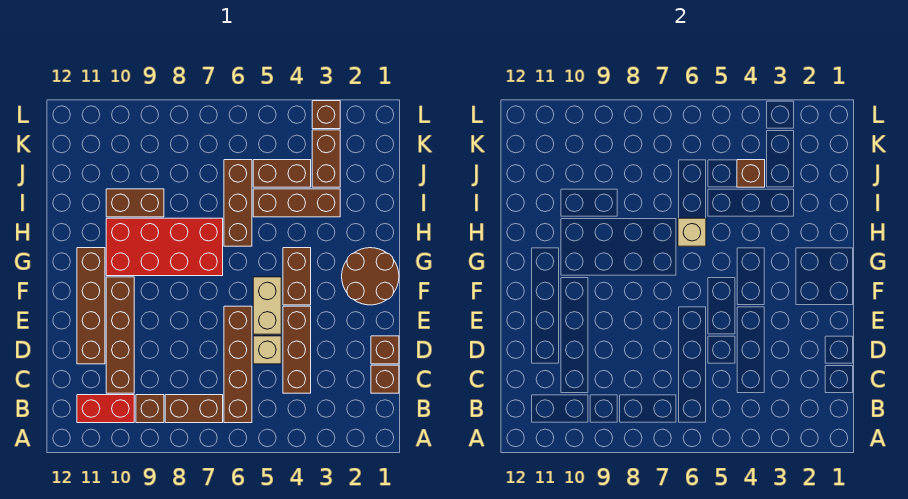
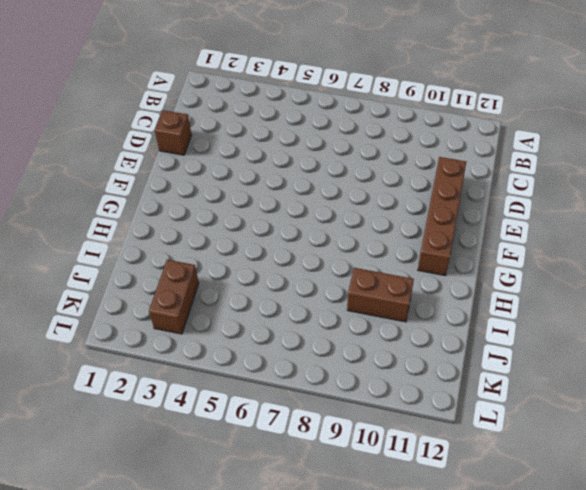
none -> brown brick B6:E6 level 1
none -> brown brick B7:B8 level 1
none -> brown brick B9 level 1

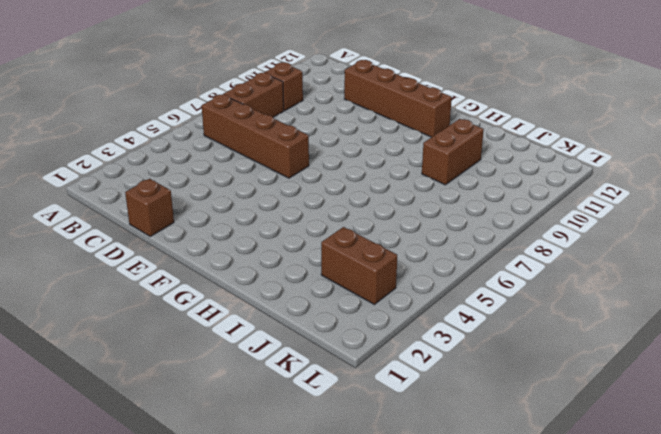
none -> red brick B10:B11 level 1
none -> brown brick C1 level 1
none -> brown brick C4:E4 level 1

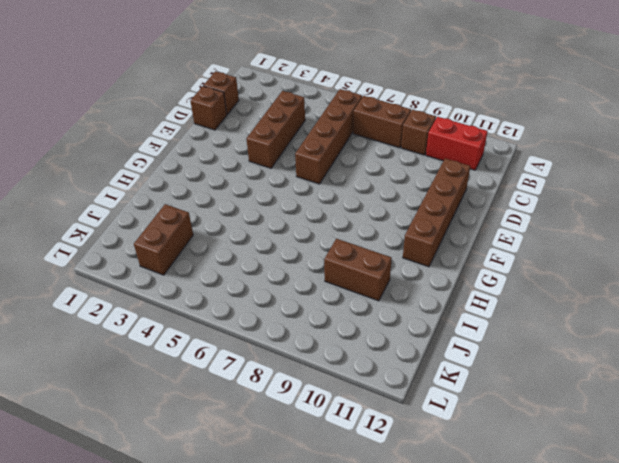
none -> brown brick C10:F10 level 1
none -> tan brick D5 level 1
none -> tan brick E5:F5 level 1

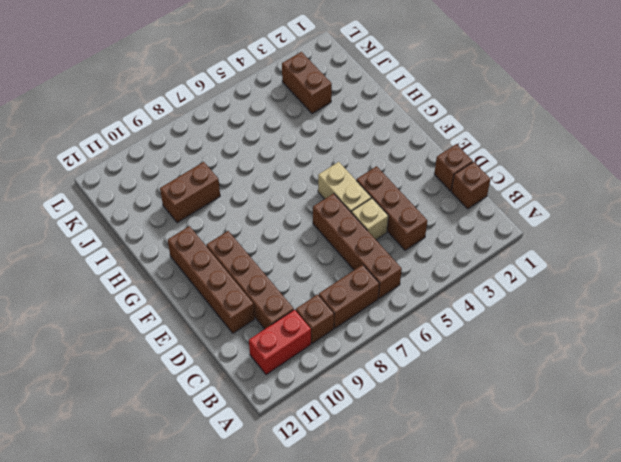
none -> brown round brick F1:G2 level 1
none -> brown brick F4:G4 level 1
none -> red brick G7:H10 level 1

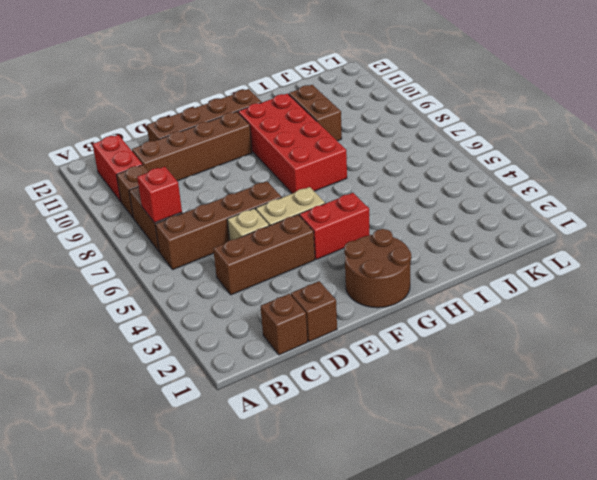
red brick B7 level 2 -> none
red brick F4:G4 level 1 -> brown brick F4:G4 level 1
none -> brown brick H6:J6 level 1
none -> brown brick I3:I5 level 1
none -> brown brick J3:K3 level 1

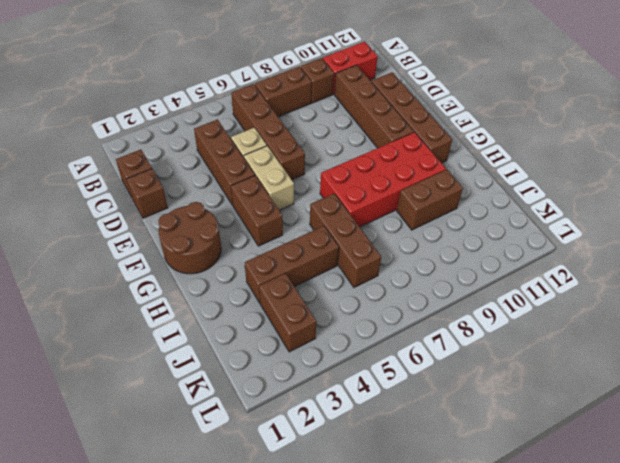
none -> brown brick J4:J5 level 1
none -> brown brick L3 level 1
none -> tan brick H6 level 2

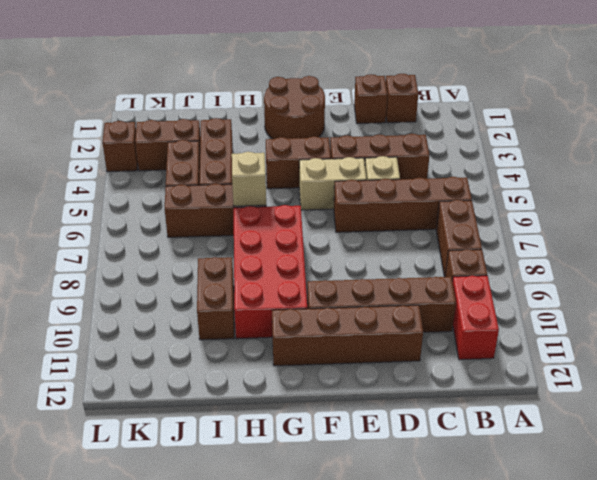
none -> brown brick J4 level 2

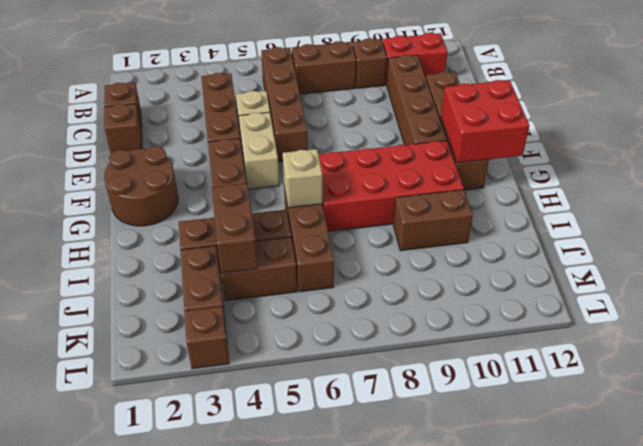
red brick F11:G12 level 2 -> none
brown brick I4:J4 level 2 -> brown brick J4 level 2

